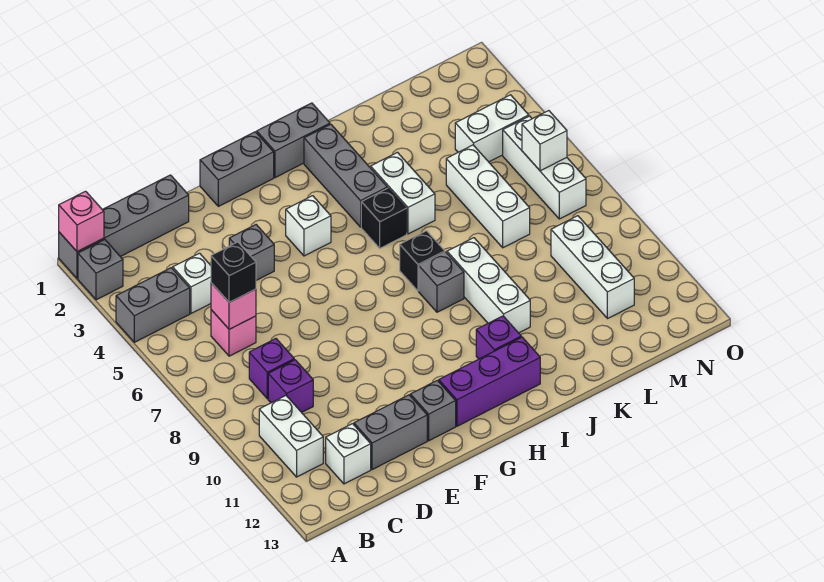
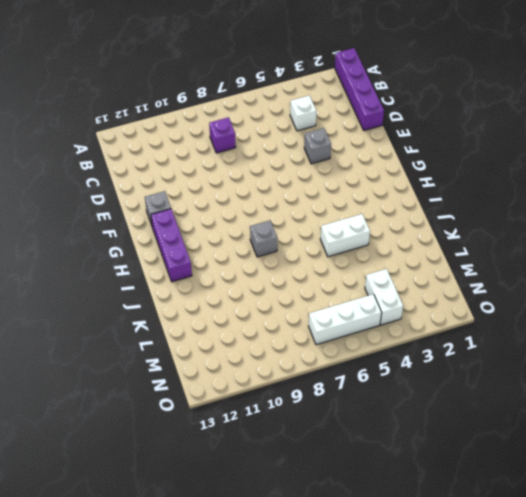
purple brick A1:D1 level 1 -> grey brick A1:D1 level 1
none -> grey brick A2 level 1
none -> grey brick A4:B4 level 1
none -> white brick B10:B11 level 1
none -> pink brick C6 level 1

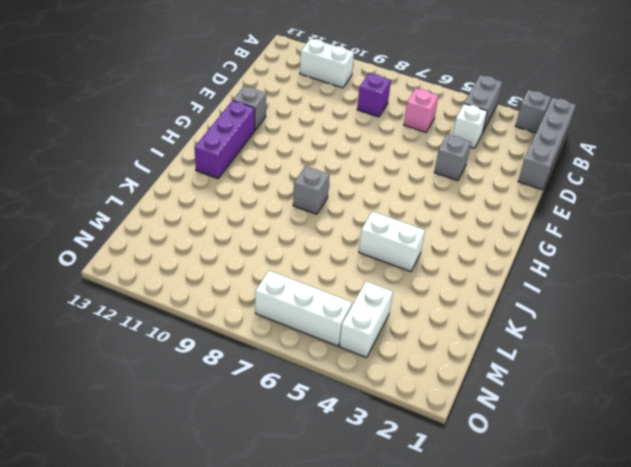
none -> purple brick C9 level 1
none -> white brick C12 level 1
none -> grey brick D12:E12 level 1
none -> grey brick F1:G1 level 1

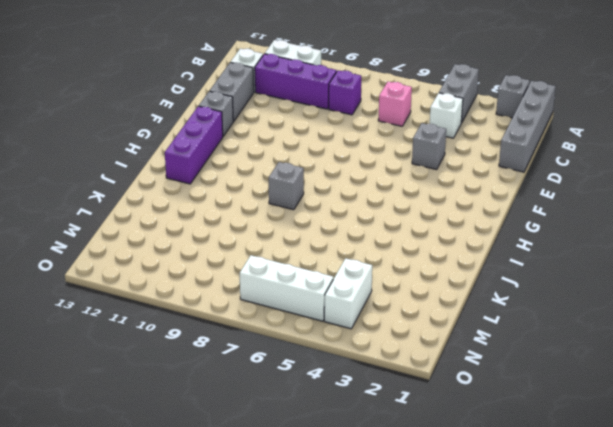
purple brick C9:C11 level 1 -> purple brick C9 level 1
none -> grey brick F1:G1 level 1
none -> white brick G4 level 1
none -> grey brick H1:I1 level 1
none -> grey brick I2:I4 level 1

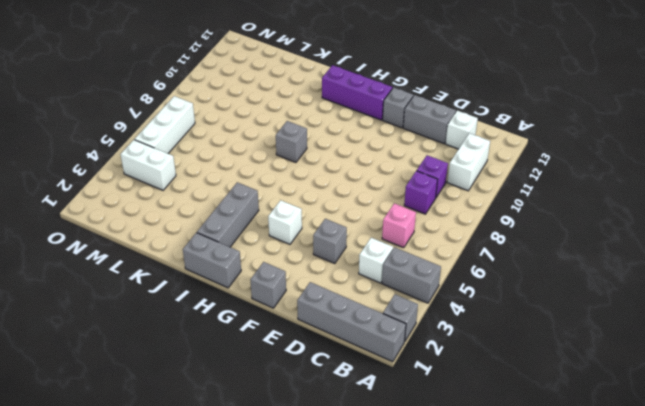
grey brick F1 level 1 -> grey brick F1:G1 level 1
none -> black brick I5 level 1
none -> black brick I7 level 1
none -> purple brick I11 level 1
none -> white brick J4:J5 level 1

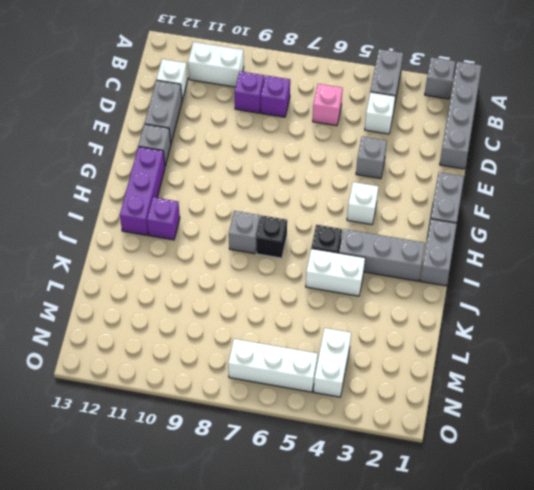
none -> white brick J8:J10 level 1
none -> white brick L5:L7 level 1
none -> white brick M9:M11 level 1
none -> pink brick A1 level 2

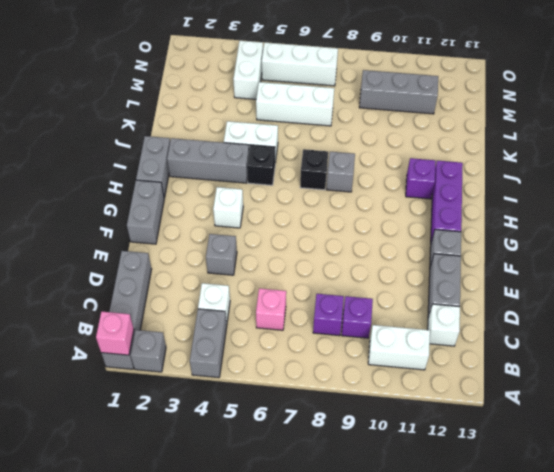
grey brick M9:M11 level 1 -> white brick M9:M11 level 1
none -> white brick J8:J10 level 1
none -> pink brick C6 level 2
none -> white brick N6 level 2
none -> black brick C6 level 3

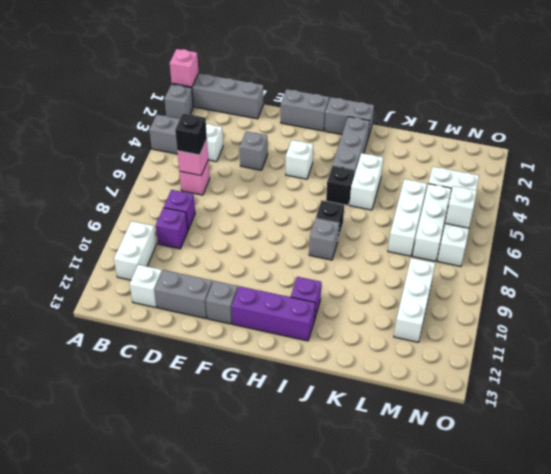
white brick M5:M7 level 1 -> white brick J8:J10 level 1

